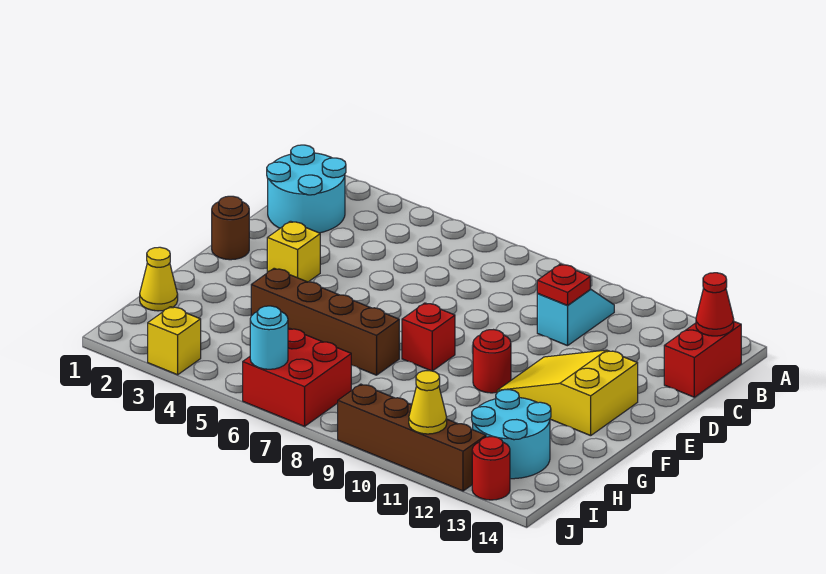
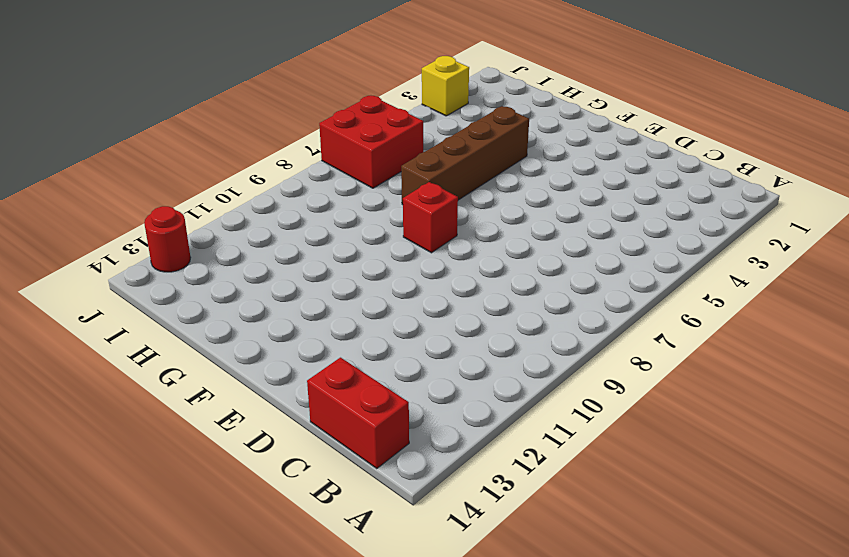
none -> cyan round brick B1:C2 level 1
none -> cyan slope B10:C10 level 1 top C
none -> brown round brick E1 level 1

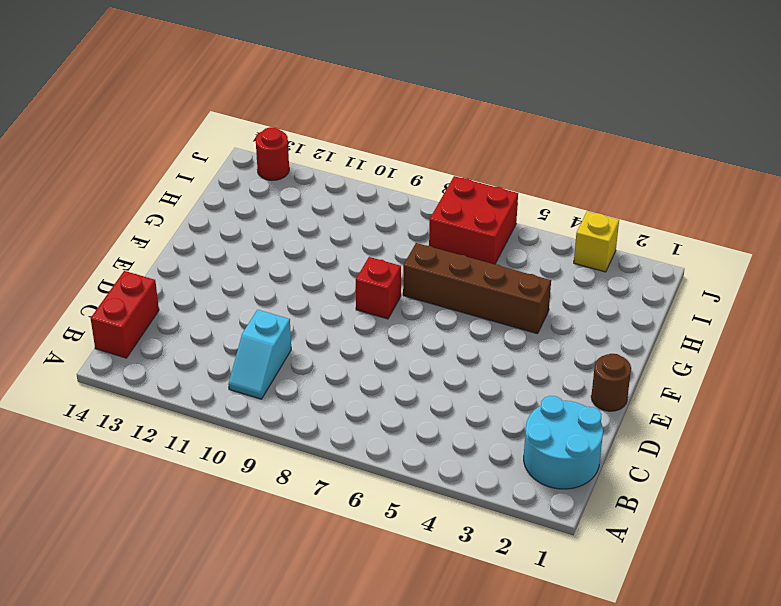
none -> yellow brick E3 level 1
none -> yellow slope E11:F13 level 1 top 13
none -> red round brick F10 level 1

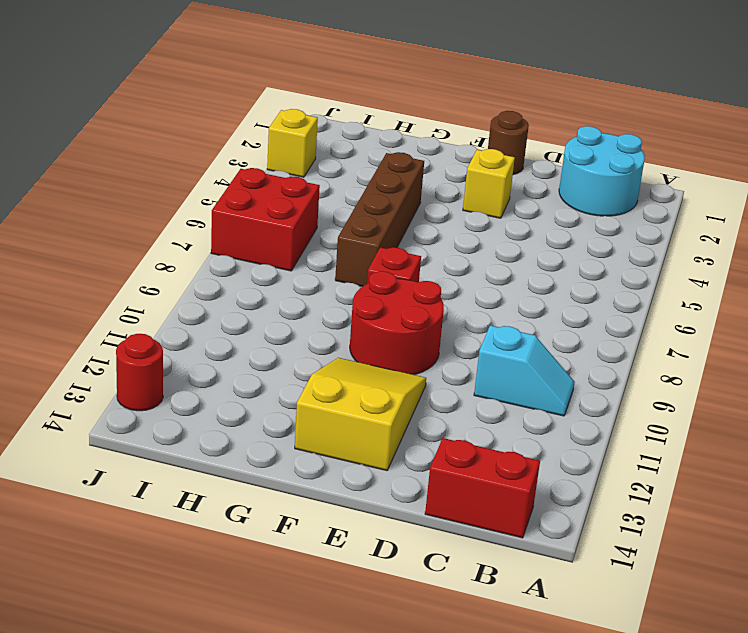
red round brick E9:F10 level 1 -> red round brick F10 level 1
none -> yellow cone H1 level 1
none -> cyan round brick H12:I13 level 1
none -> brown brick J9:J12 level 1

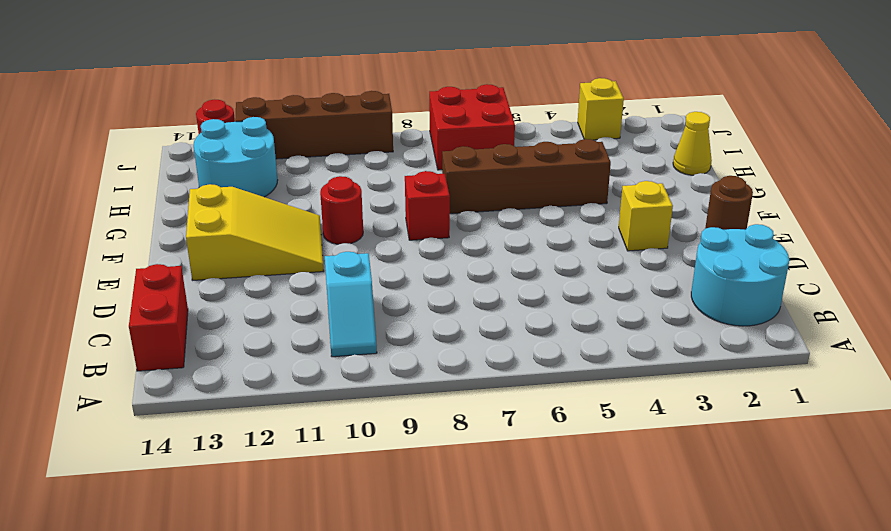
none -> red cone B14 level 2
none -> red plate C10 level 2
none -> cyan round brick J6 level 2

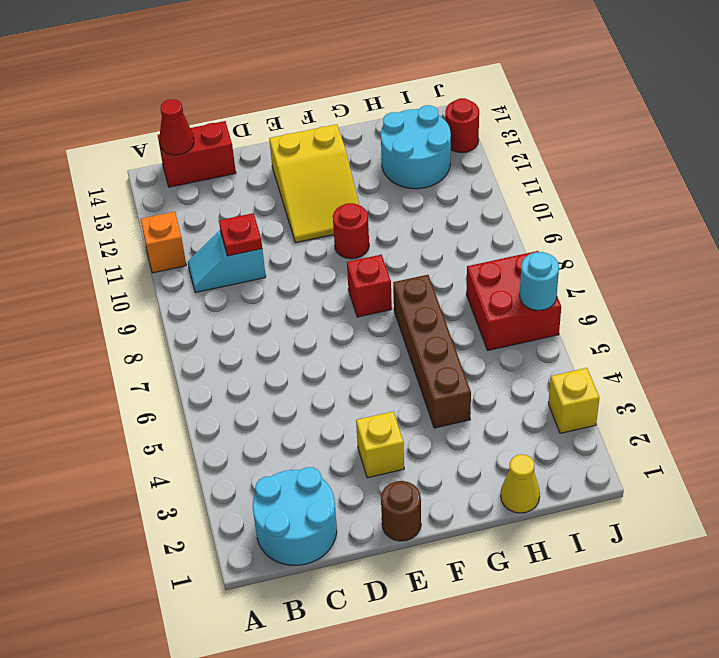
orange brick A11 level 1 -> none
none -> brown brick J9:J12 level 1
none -> yellow cone J11 level 2

